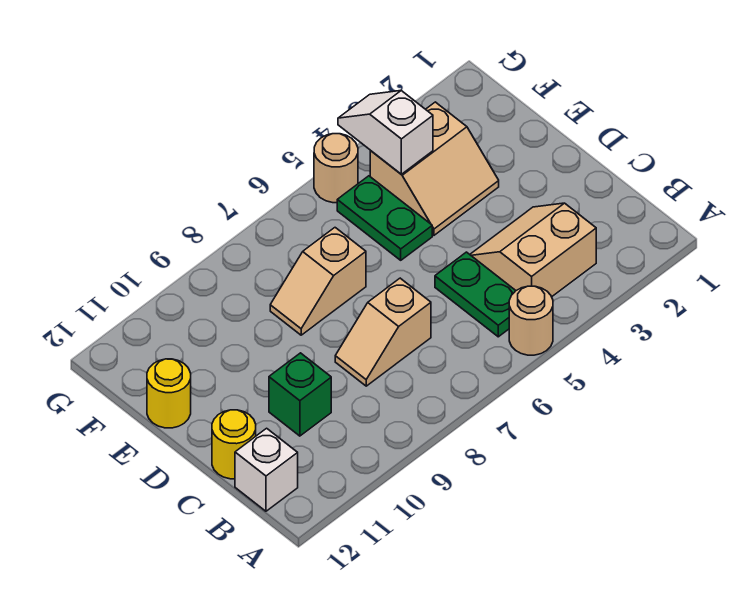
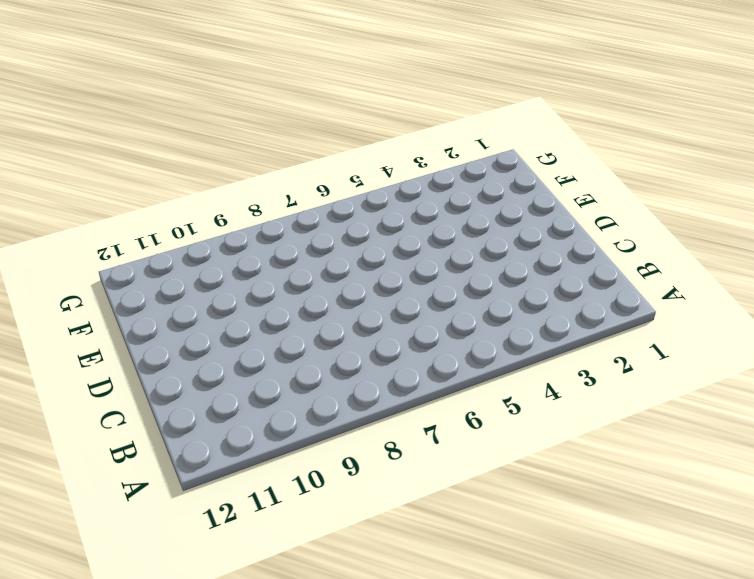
none -> tan round brick A5 level 1
none -> tan slope B3:C4 level 1 top B
none -> green plate B5:C5 level 1

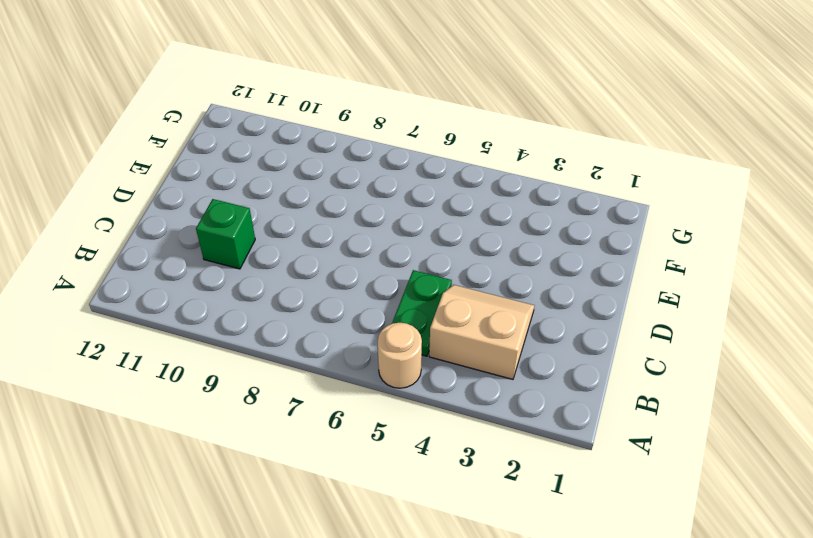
none -> white brick B12 level 1
none -> tan slope C7:C8 level 1 top 7
none -> yellow round brick C12 level 1

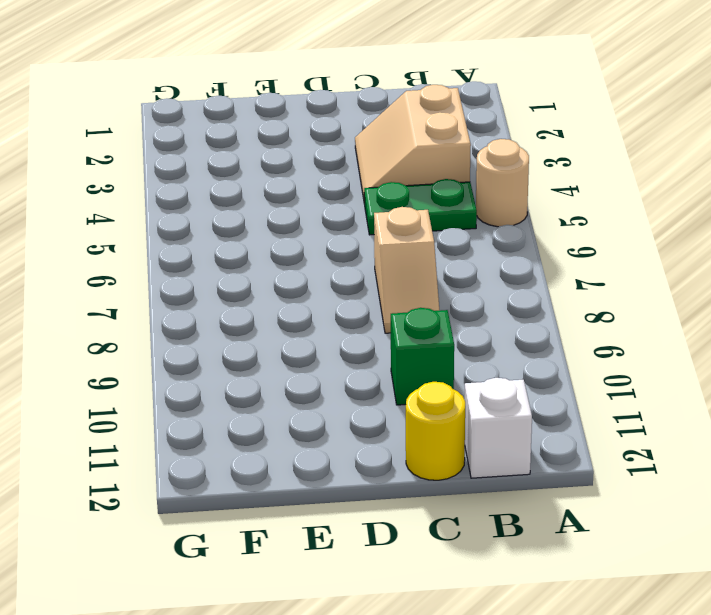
none -> tan slope E3:F4 level 1 top F
none -> green plate E5:F5 level 1
none -> tan slope E7:E8 level 1 top 7

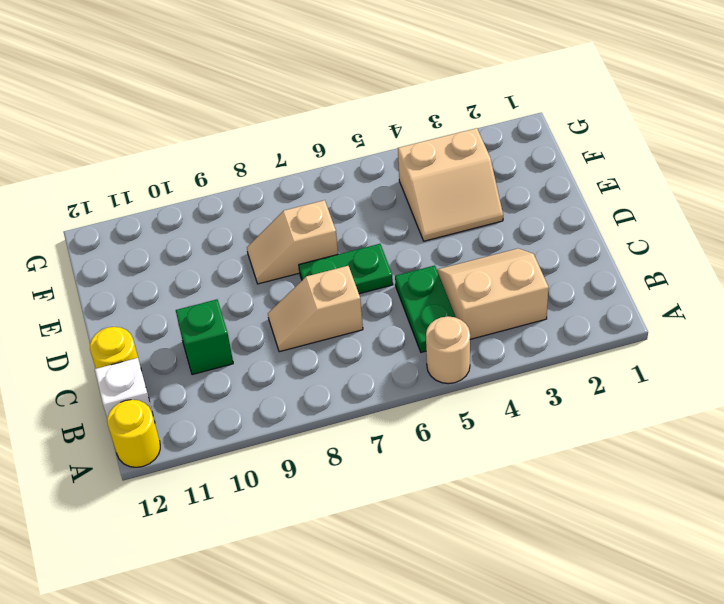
yellow round brick A12 level 1 -> yellow round brick E12 level 1
green plate D6:D7 level 1 -> green plate E5:F5 level 1
none -> tan round brick G5 level 1
none -> white slope F4:G4 level 2 top F

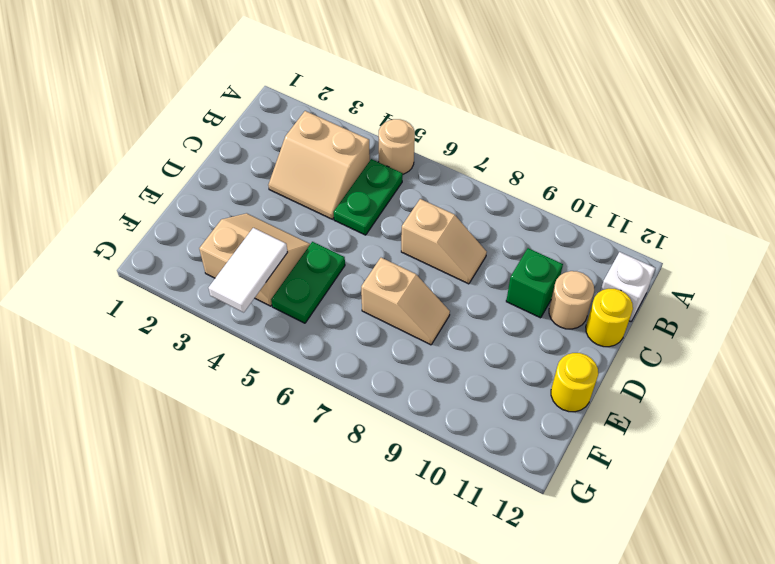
tan round brick C11 level 1 -> tan round brick G5 level 1
white tile F4:G4 level 2 -> white slope F4:G4 level 2 top F

